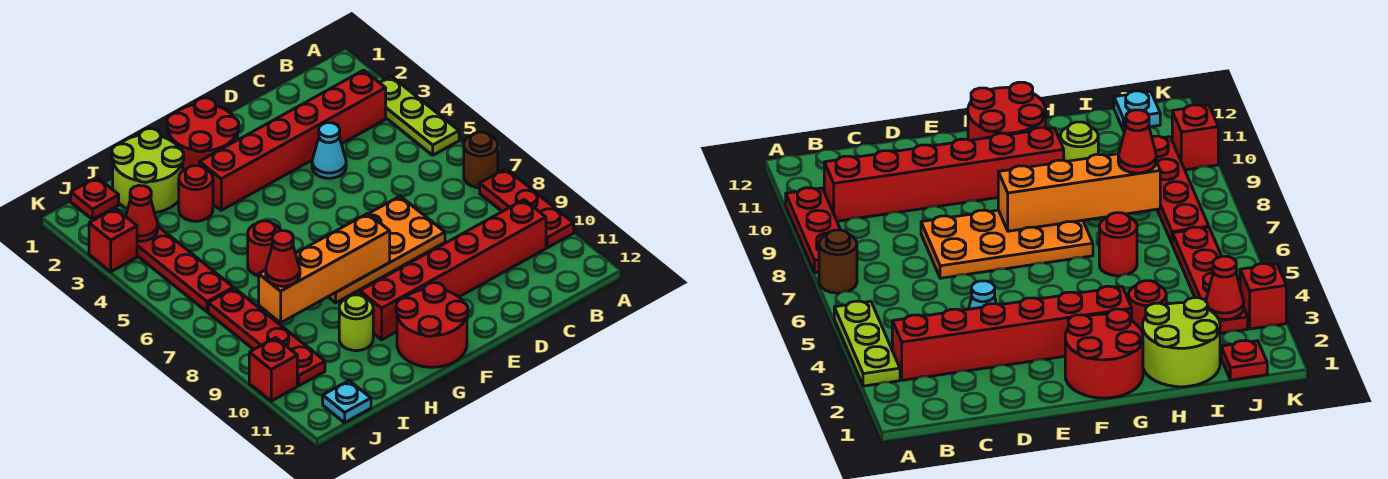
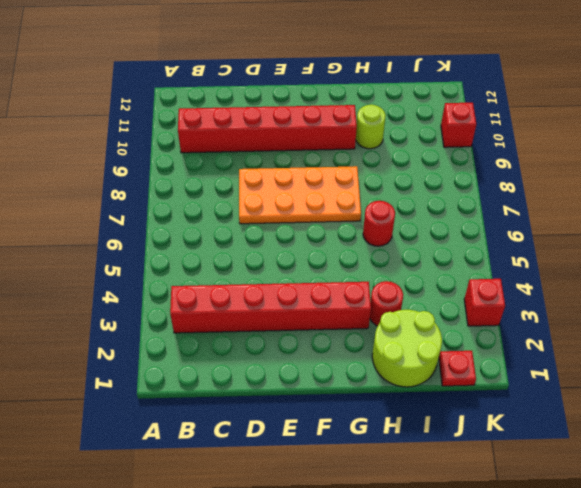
none -> lime plate A3:A5 level 1
none -> brown round brick A7 level 1
none -> red plate A8:A10 level 1

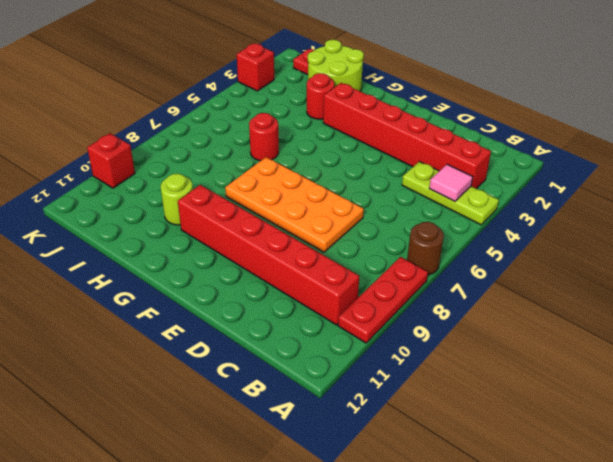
lime plate A4:C4 level 1 -> lime plate A3:A5 level 1
pink tile B4 level 2 -> none
none -> cyan cone D4 level 1
none -> red round brick F1:G2 level 1
none -> red round brick F11:G12 level 1

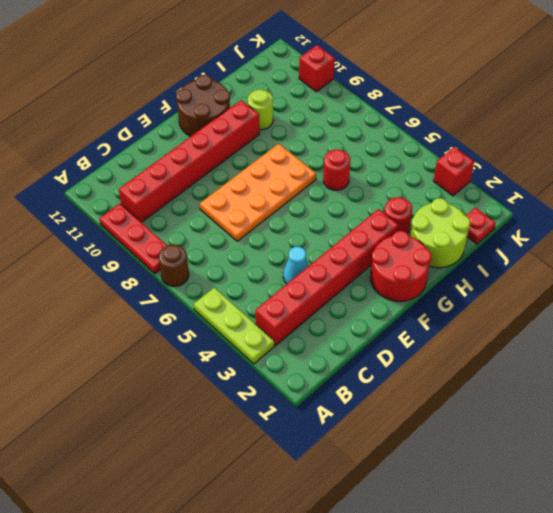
brown round brick F11:G12 level 1 -> red round brick F11:G12 level 1
none -> red plate J3:J6 level 1
none -> red plate J7:J10 level 1
none -> cyan plate J12 level 1

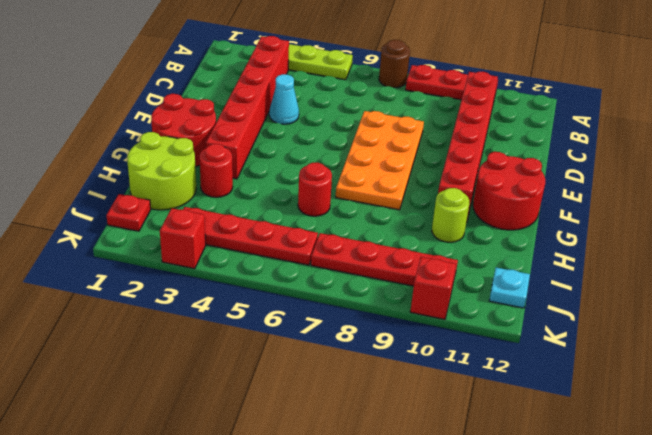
none -> orange brick F8:I8 level 2
none -> red cone J3 level 2
none -> red cone I8 level 3

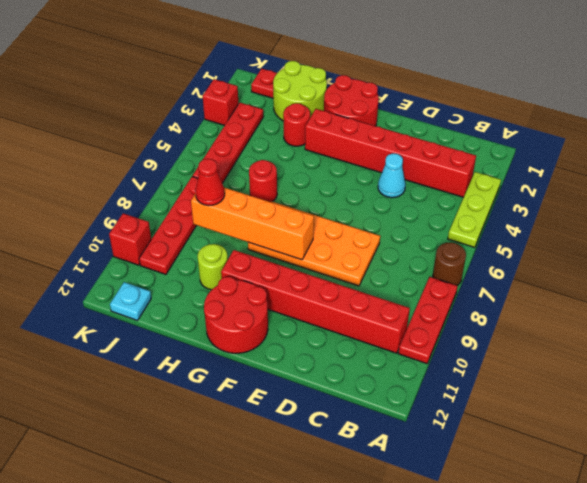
none -> red cone J3 level 2

